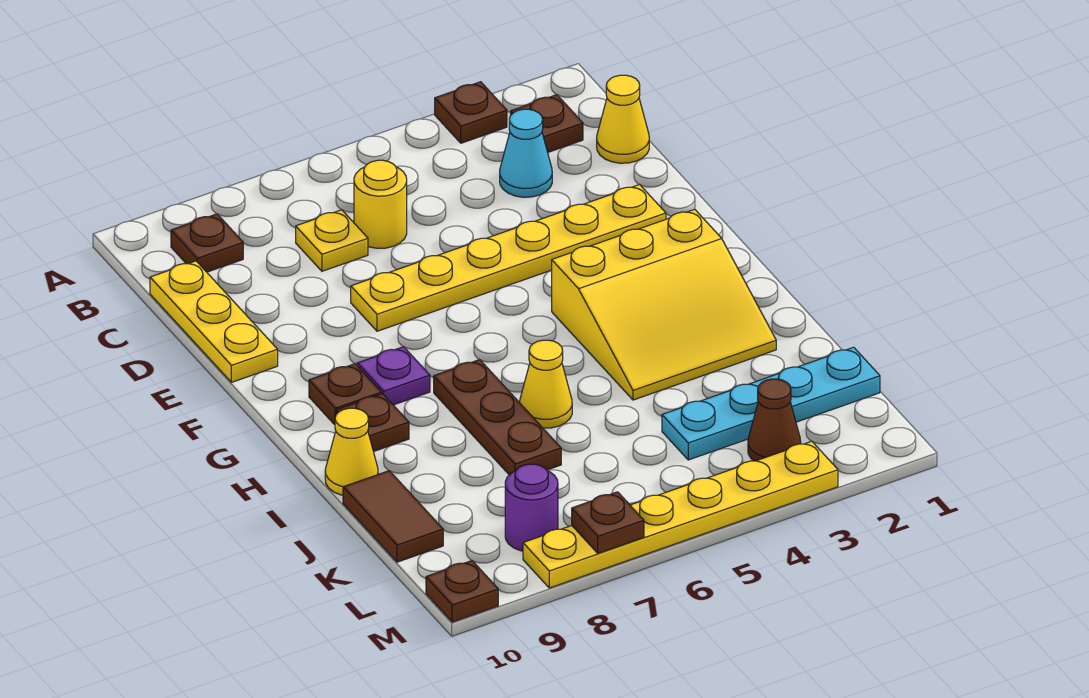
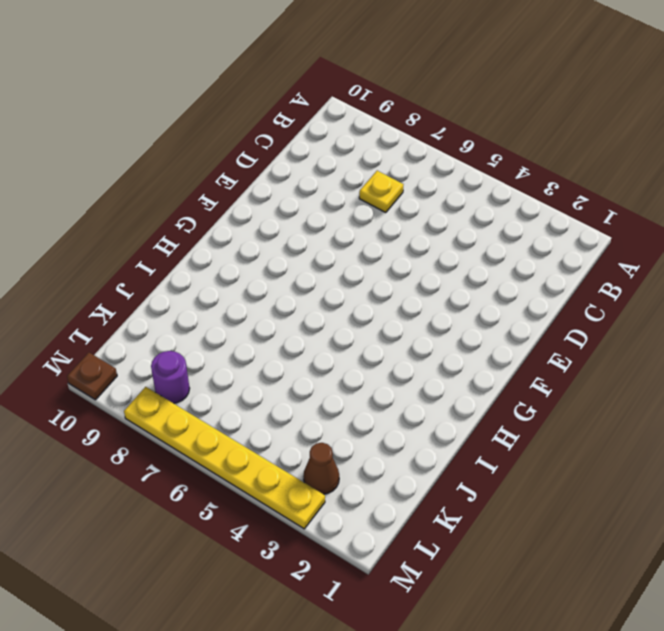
none -> brown plate A3 level 1
none -> brown plate B2 level 1
none -> brown plate B9 level 1

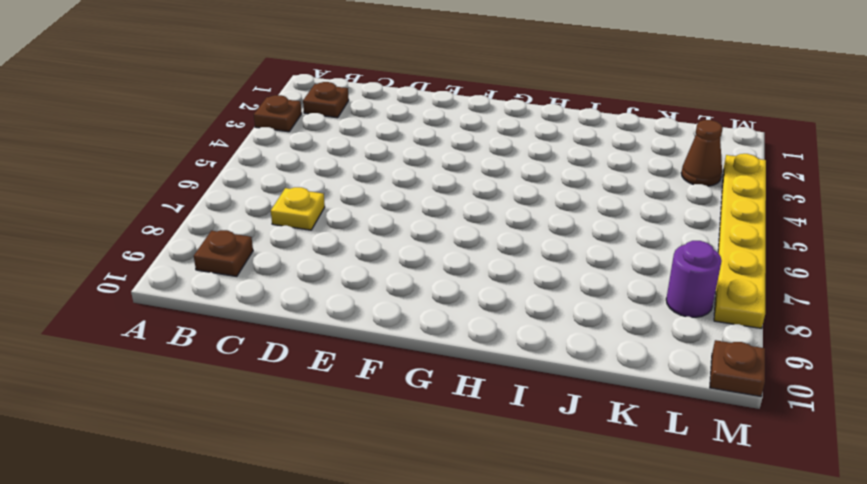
none -> yellow cone C1 level 1
none -> cyan cone C3 level 1
none -> yellow round brick C6 level 1

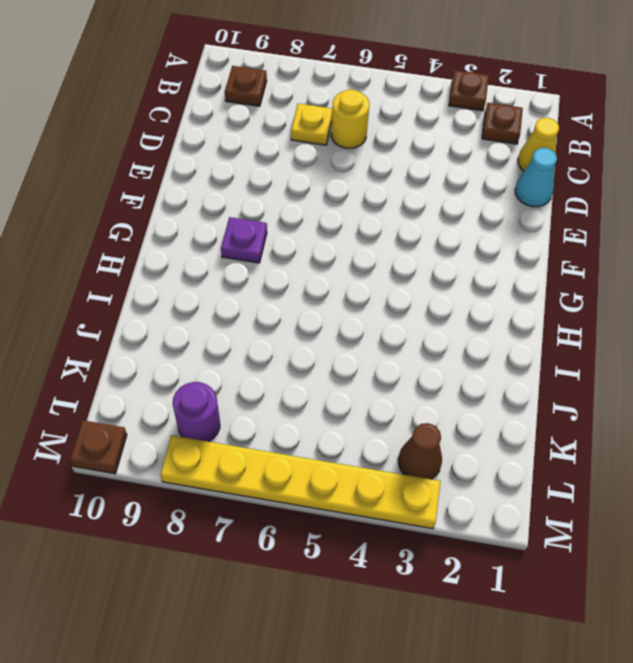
cyan cone D1 level 1 -> cyan cone C3 level 1
none -> yellow plate C10:E10 level 1
none -> yellow plate E2:E7 level 1
none -> yellow slope G2:I4 level 1 top G

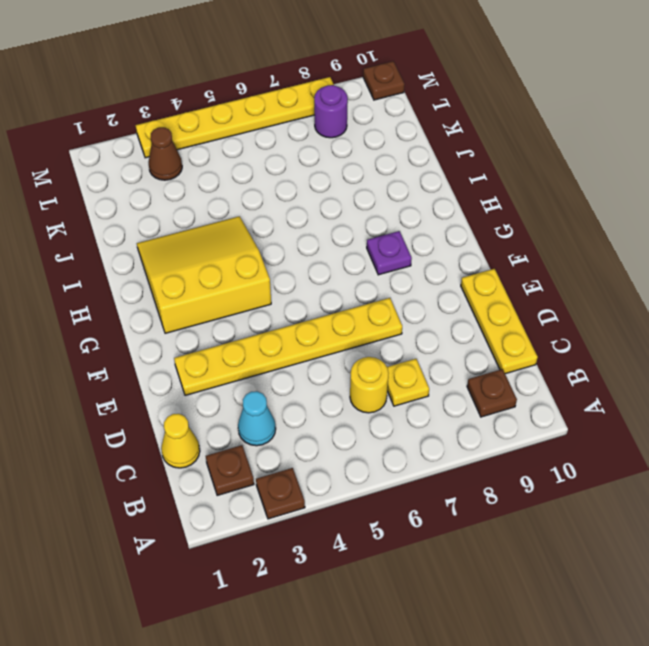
none -> brown plate G9 level 1
none -> brown plate H7:J7 level 1
none -> brown plate H9 level 1

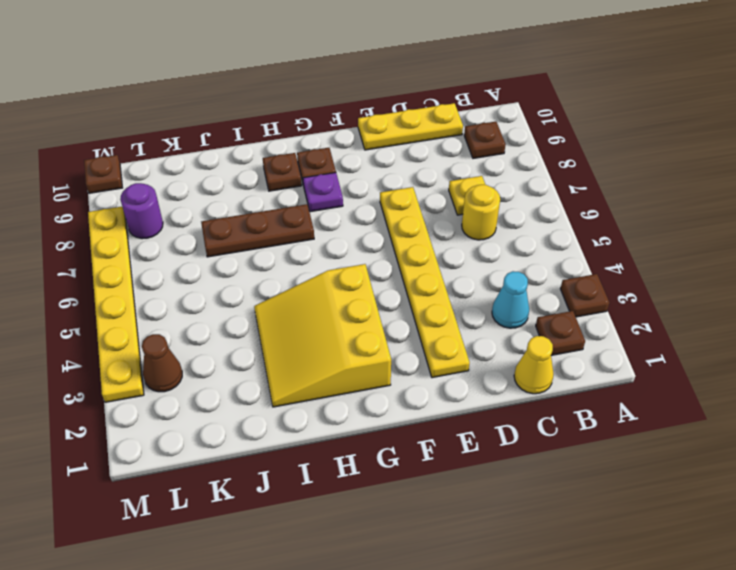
none -> yellow cone I6 level 1
none -> yellow cone I10 level 1
none -> brown tile J10:K10 level 1

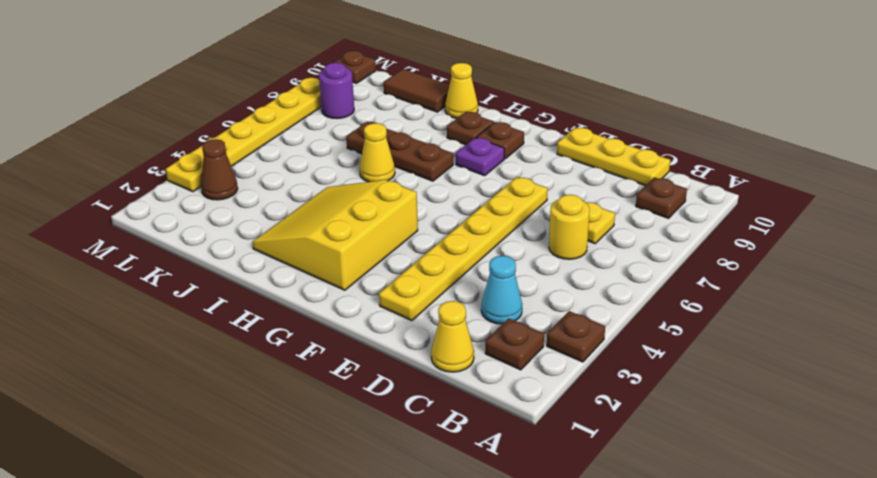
none -> cyan plate K1:K4 level 1
none -> brown plate M7 level 2

